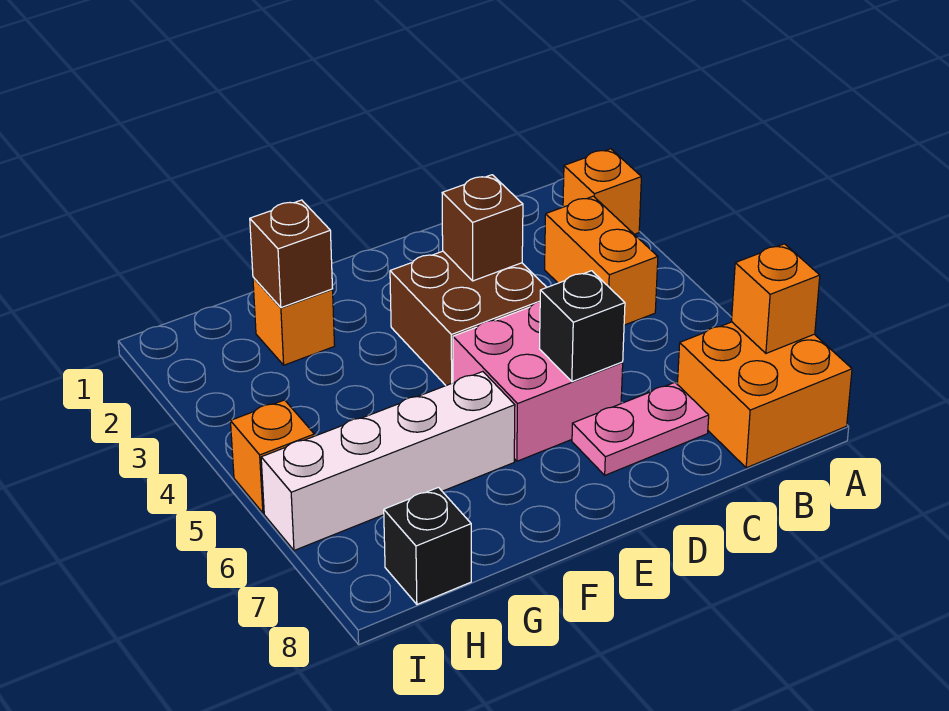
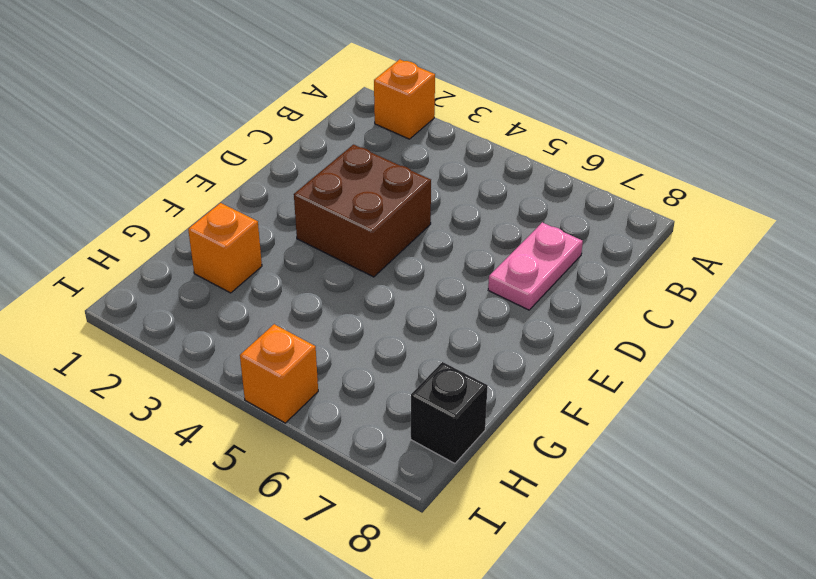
none -> orange brick A7:B8 level 1
none -> orange brick B3:B4 level 1
none -> pink brick D5:E6 level 1

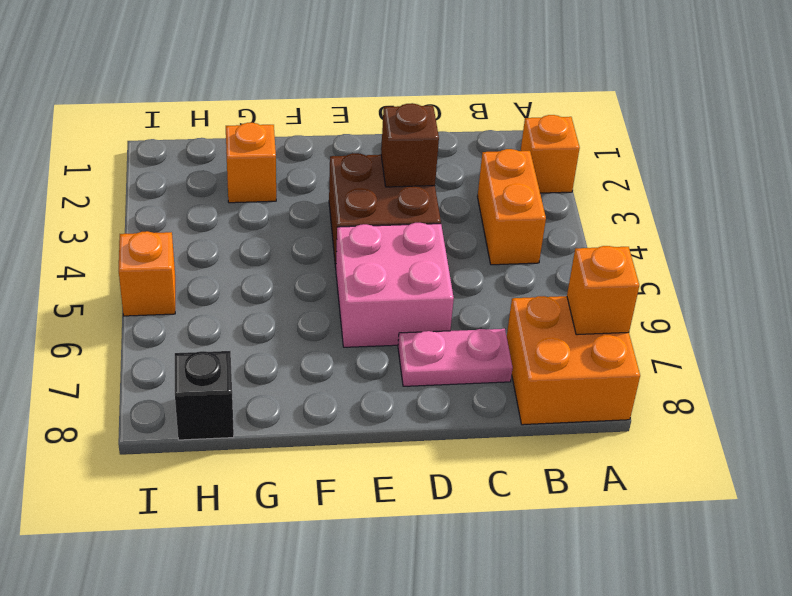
none -> white brick F6:I6 level 1
none -> black brick D6 level 2
none -> brown brick G2 level 2

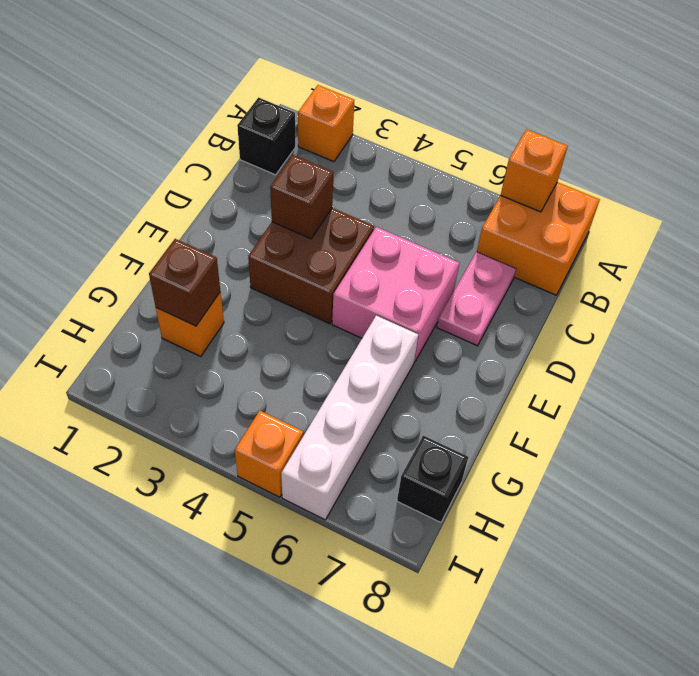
black brick B1 level 1 -> black brick D6 level 2
none -> orange brick B3:B4 level 1

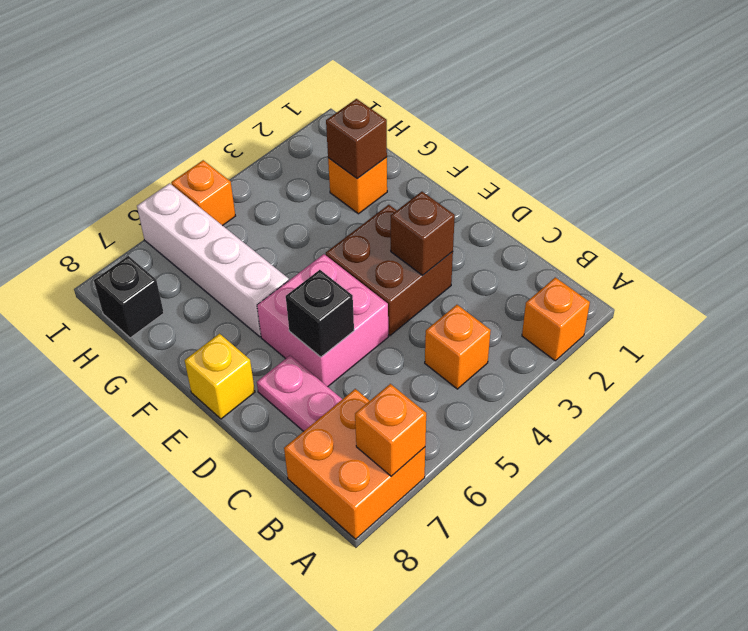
orange brick B4 level 1 -> orange brick B3:B4 level 1
yellow brick E8 level 1 -> none

